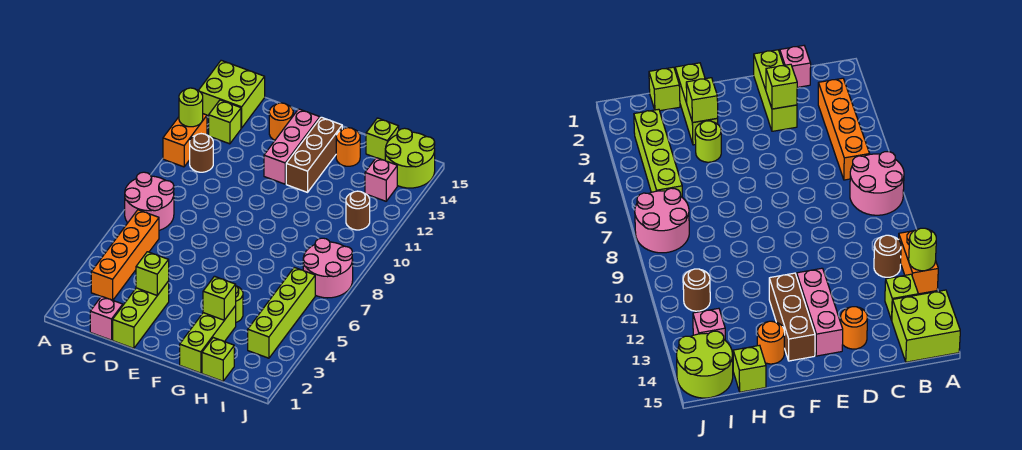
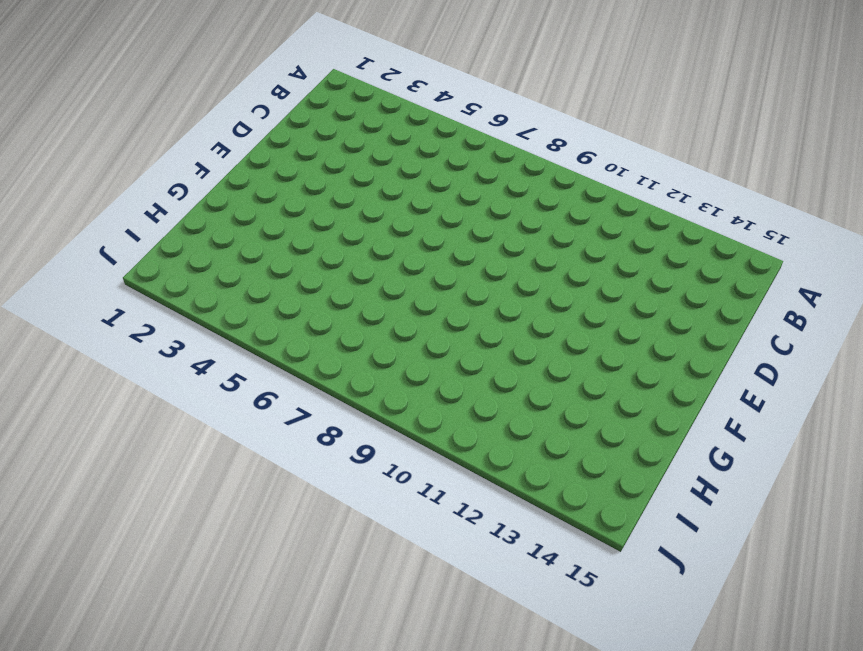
none -> pink round brick A7:B8 level 1
none -> orange brick A11:A12 level 1
none -> lime brick A14:B15 level 1

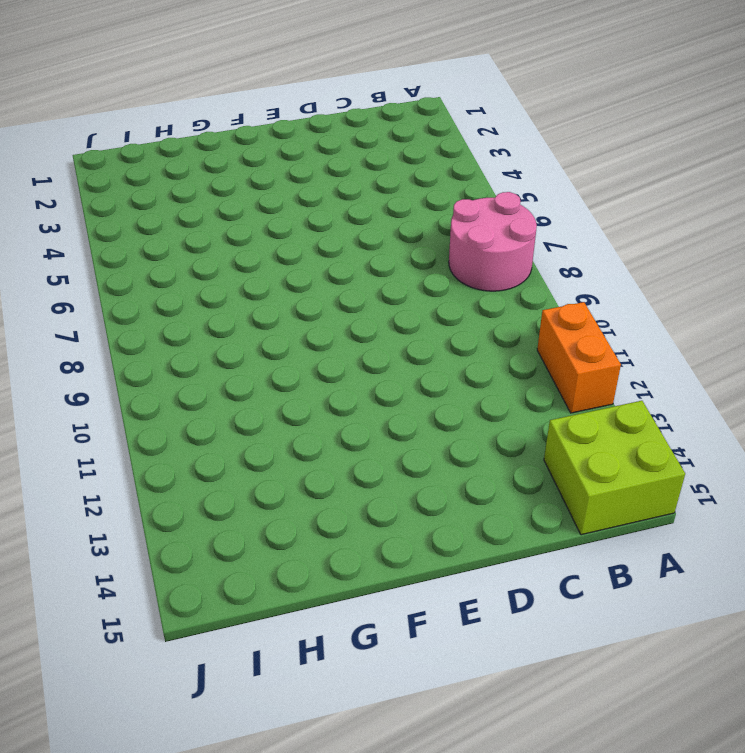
none -> orange brick B3:B6 level 1
none -> brown round brick B11 level 1
none -> lime brick B13 level 1

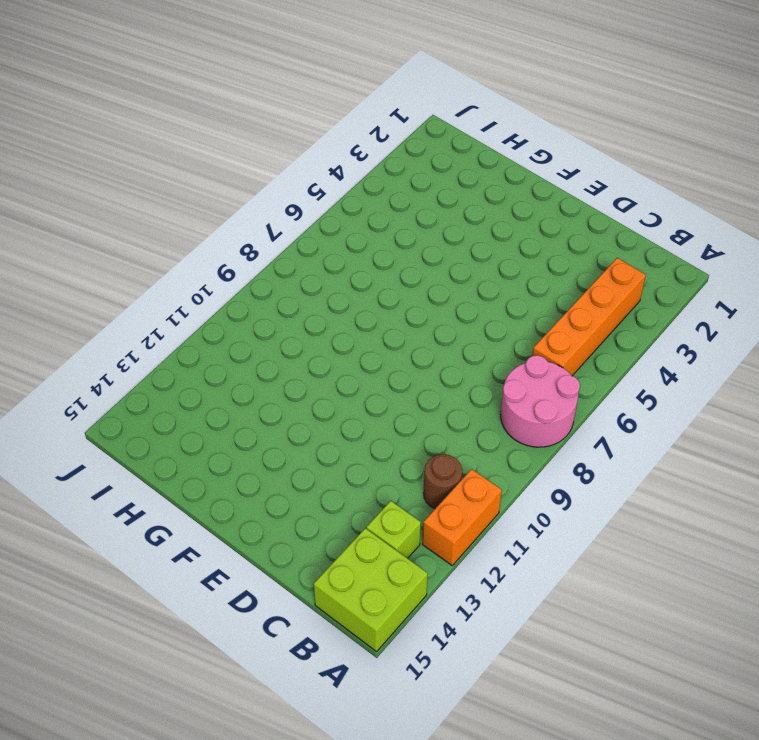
none -> pink brick C1 level 1
none -> lime brick D1:D3 level 1
none -> orange round brick D14 level 1

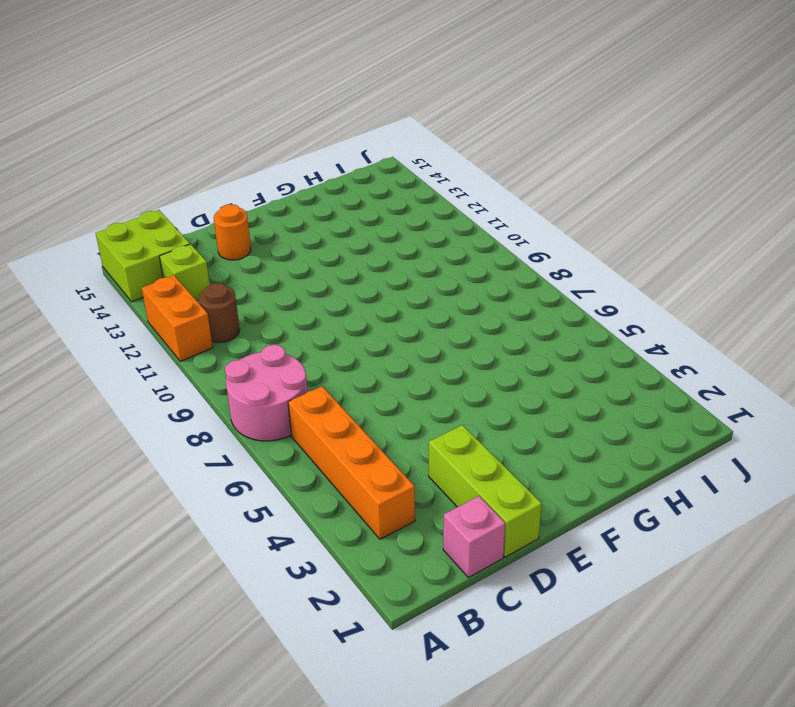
none -> pink brick E12:E14 level 1
none -> brown brick F12:F14 level 1
none -> lime brick G1:G3 level 1

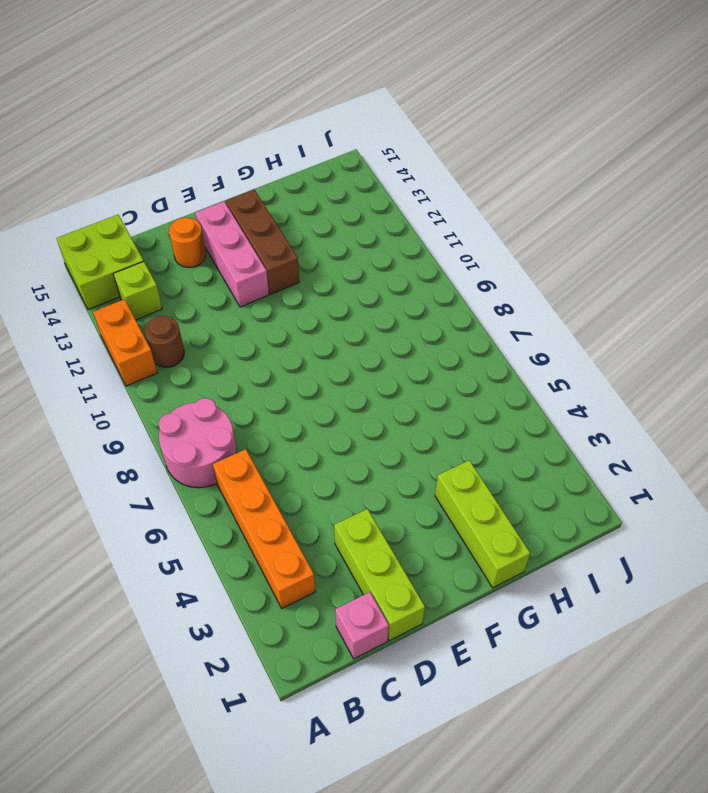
none -> lime round brick G4 level 1
none -> orange round brick G14 level 1
none -> lime brick H1 level 1

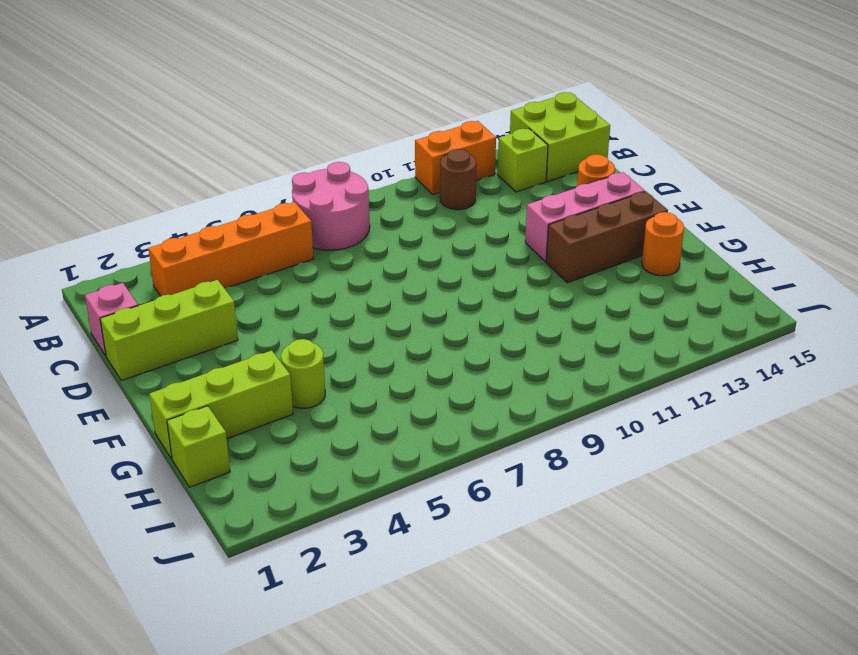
none -> lime brick H15 level 1
none -> lime brick I3:I6 level 1
none -> pink round brick I7:J8 level 1

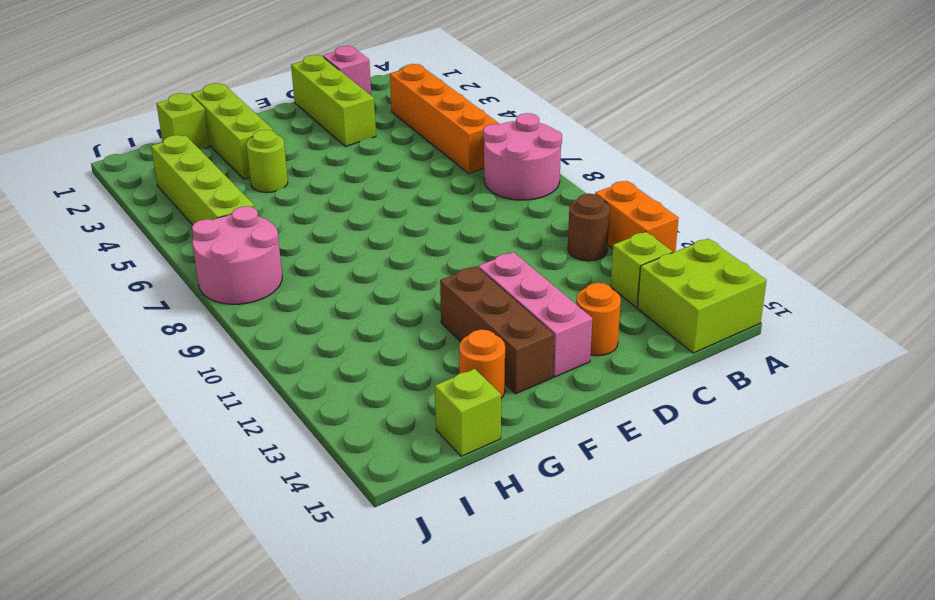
none -> brown round brick I11 level 1
none -> pink brick I13 level 1
none -> lime round brick I14:J15 level 1

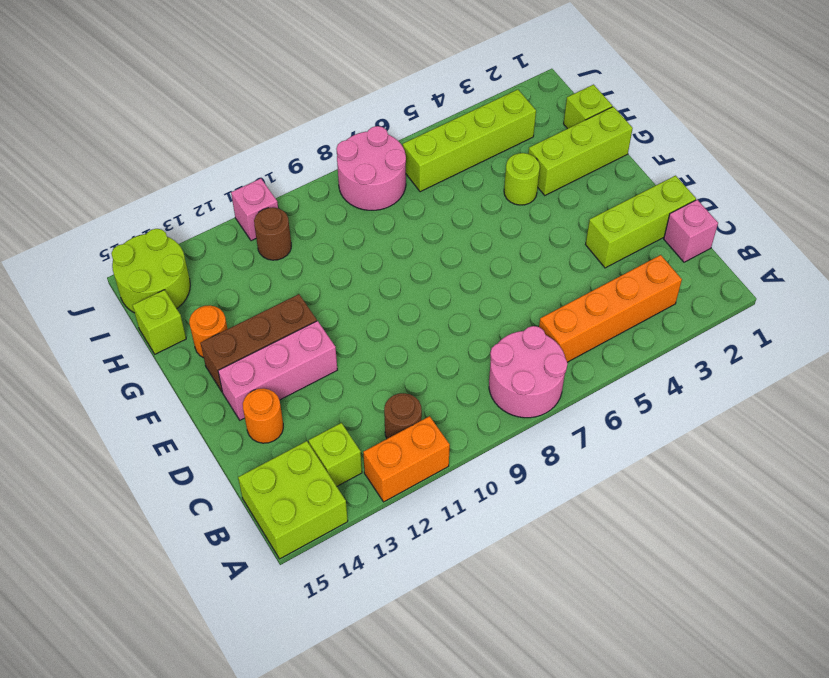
pink brick J11 level 1 -> pink brick I13 level 1
none -> lime round brick A12 level 2
none -> lime brick D3 level 2
none -> lime brick G3 level 2

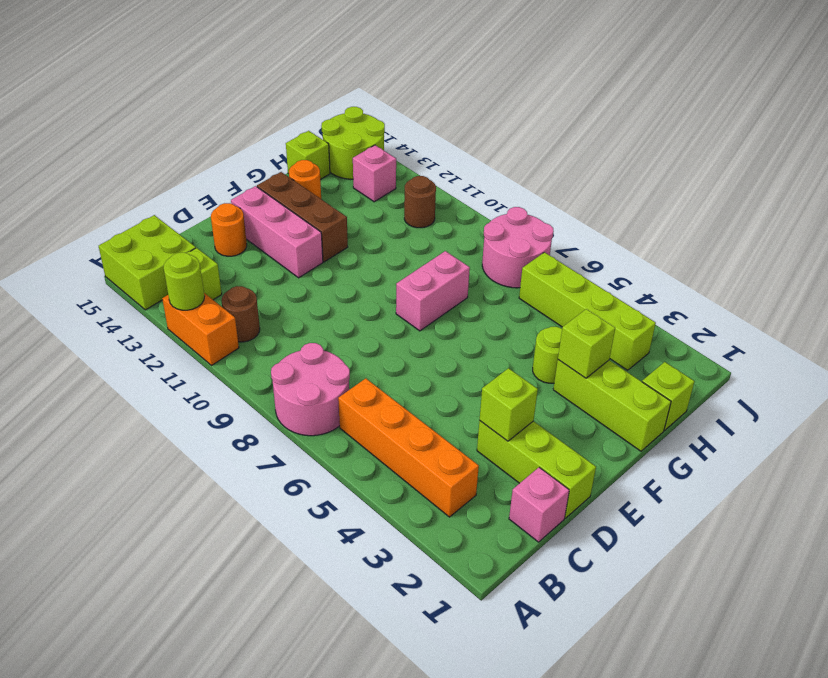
pink brick F8:G8 level 1 -> none

